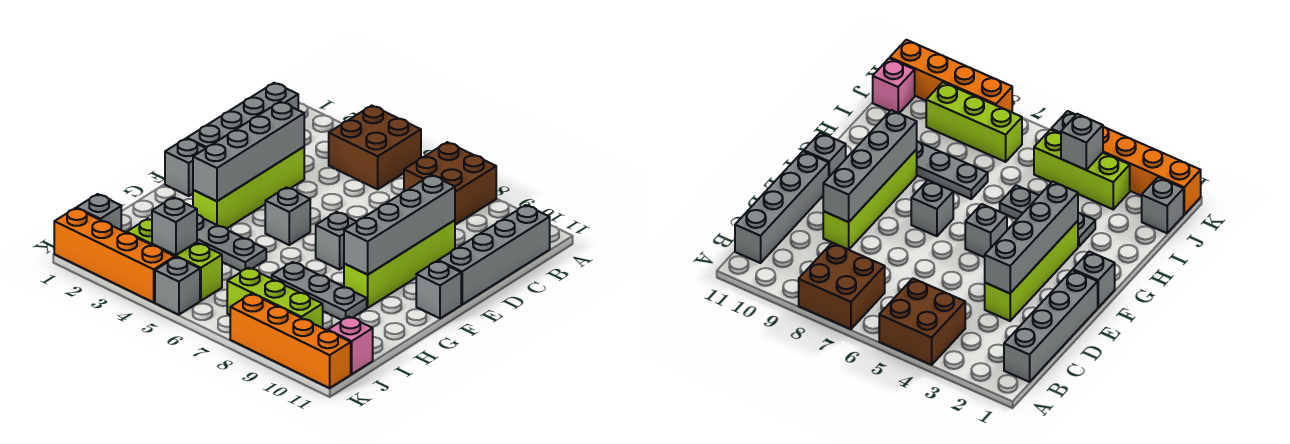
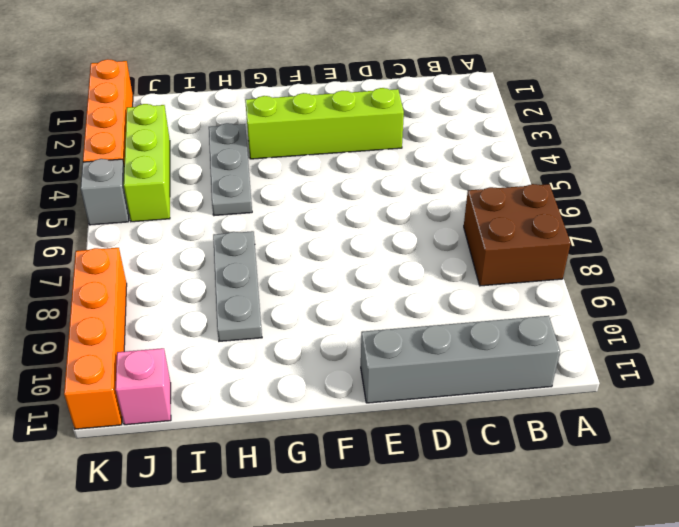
none -> brown brick A4:B5 level 1
none -> grey brick B1:E1 level 1
none -> lime brick D9:G9 level 1

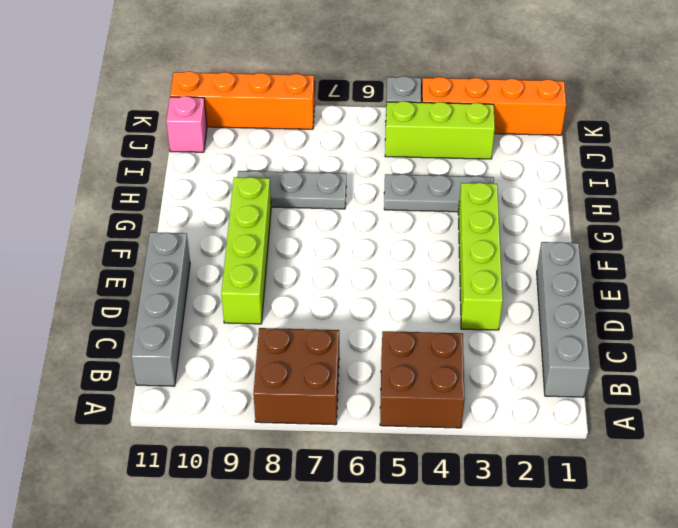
none -> grey brick F1 level 1
none -> grey brick F5 level 1
none -> grey brick F7 level 1

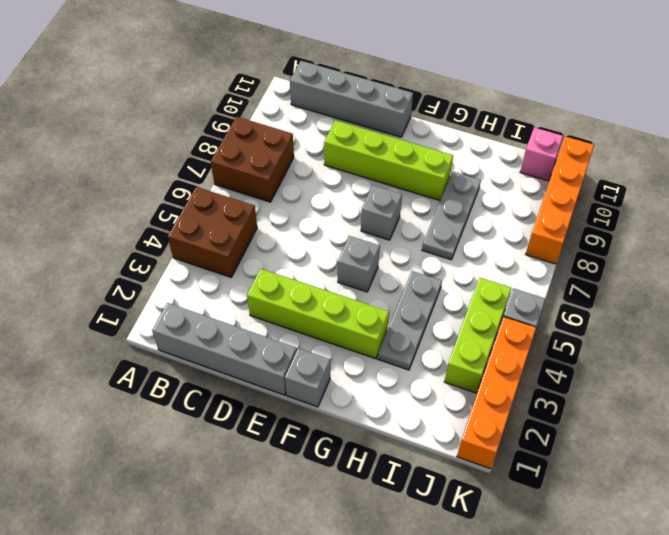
none -> grey brick F11 level 1
none -> grey brick J1 level 1
none -> lime brick J7:J9 level 1

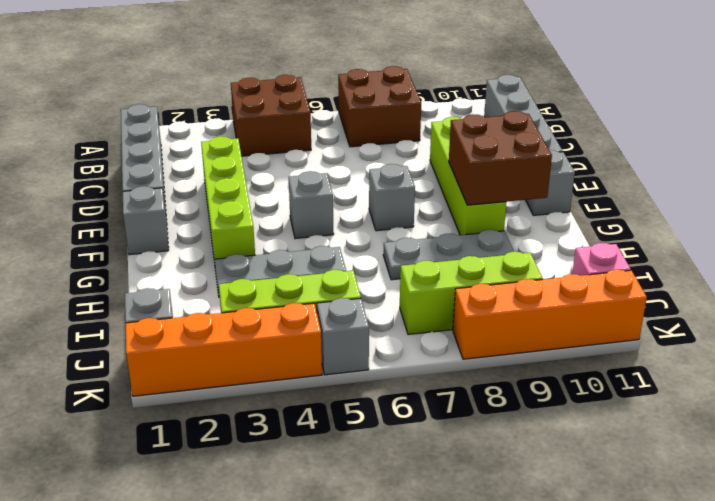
brown brick F9:G10 level 2 -> grey brick D9:G9 level 2
none -> grey brick D3:G3 level 2
none -> grey brick J4 level 2

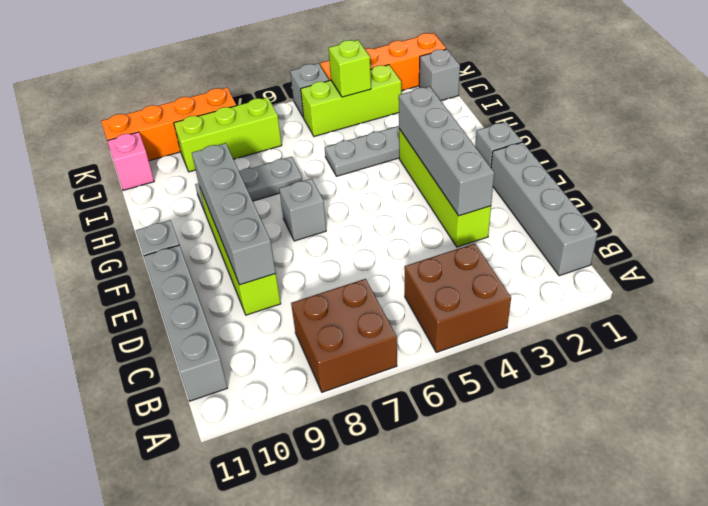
lime brick J4 level 2 -> grey brick J4 level 2
none -> grey brick F5 level 1

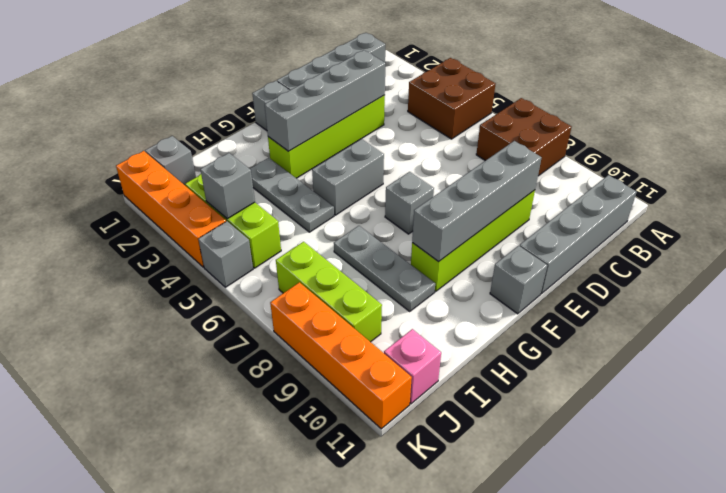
grey brick F5:G5 level 1 -> grey brick F5 level 1

